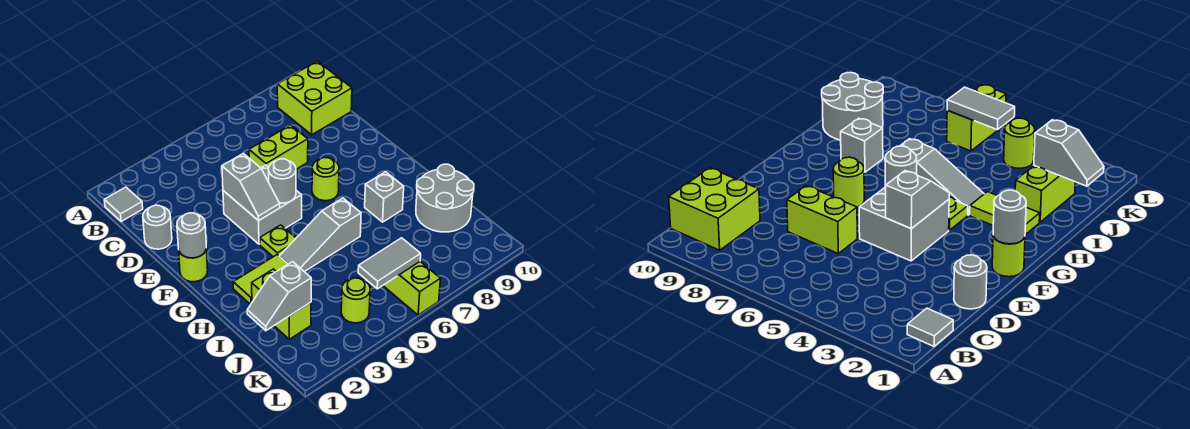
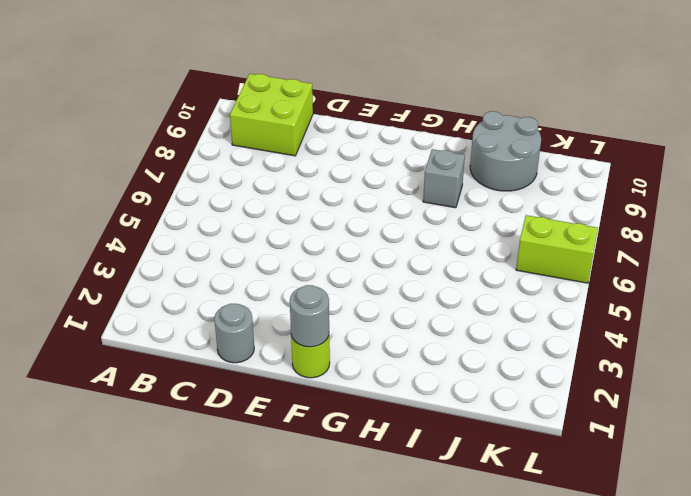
none -> grey tile B1 level 1
none -> lime brick D6:D7 level 1
none -> grey brick E4:F5 level 1

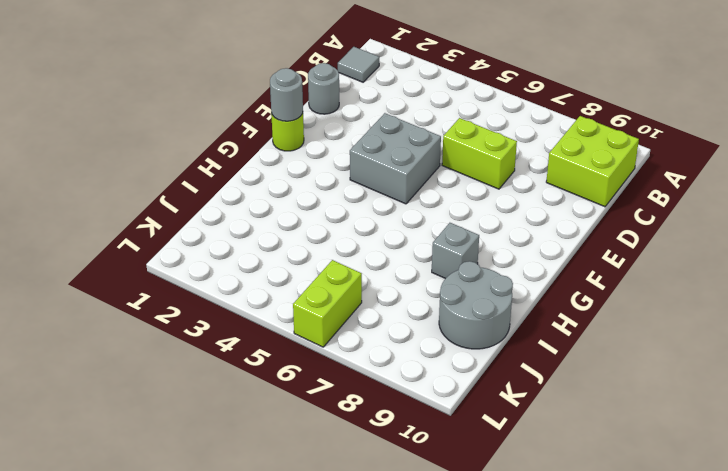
none -> lime round brick F7 level 1
none -> lime plate G4 level 1
none -> lime tile H2:H3 level 1

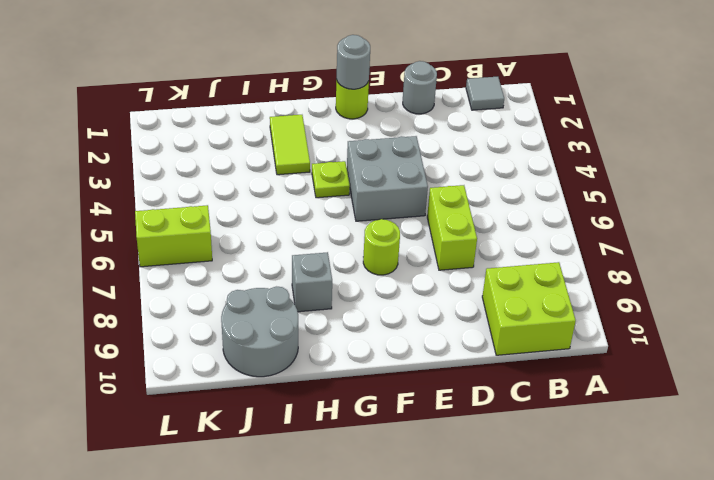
none -> grey slope H4:H6 level 1 top 6
none -> lime brick I2:J2 level 1
none -> lime round brick K4 level 1

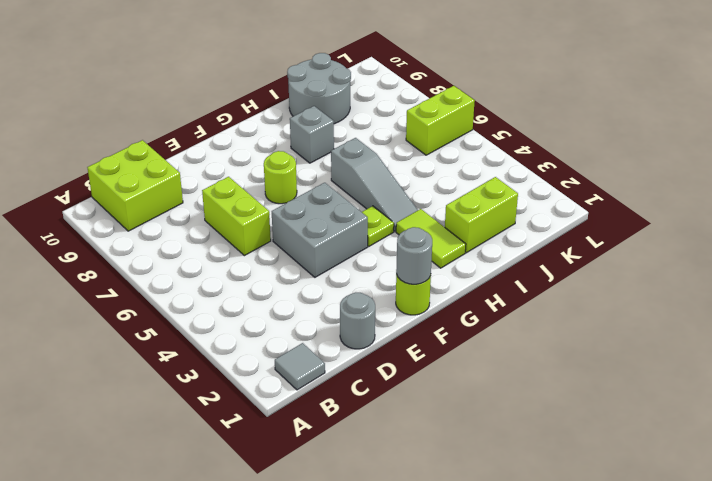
none -> lime round brick K4 level 1
none -> grey slope E4:F4 level 2 top E
none -> grey round brick F5 level 2

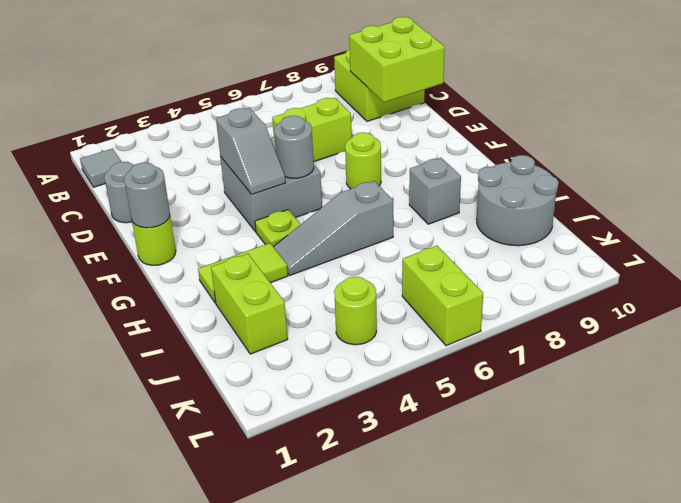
lime brick C9:D10 level 2 -> none
none -> grey slope J1:J2 level 2 top 2
none -> grey tile K5:K6 level 2

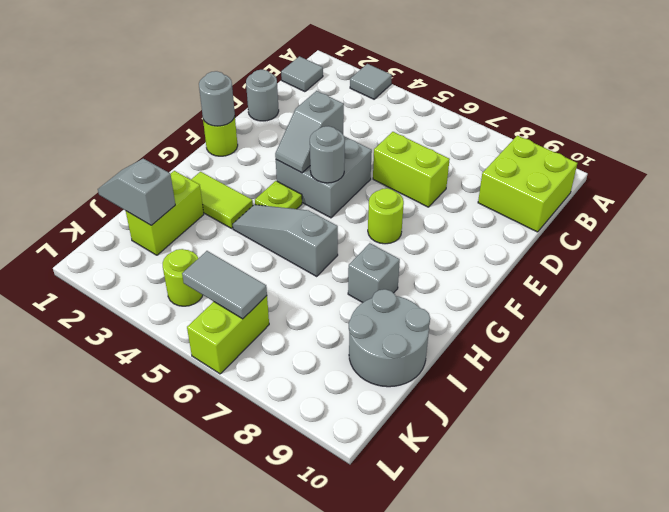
grey tile A3 level 1 -> none

